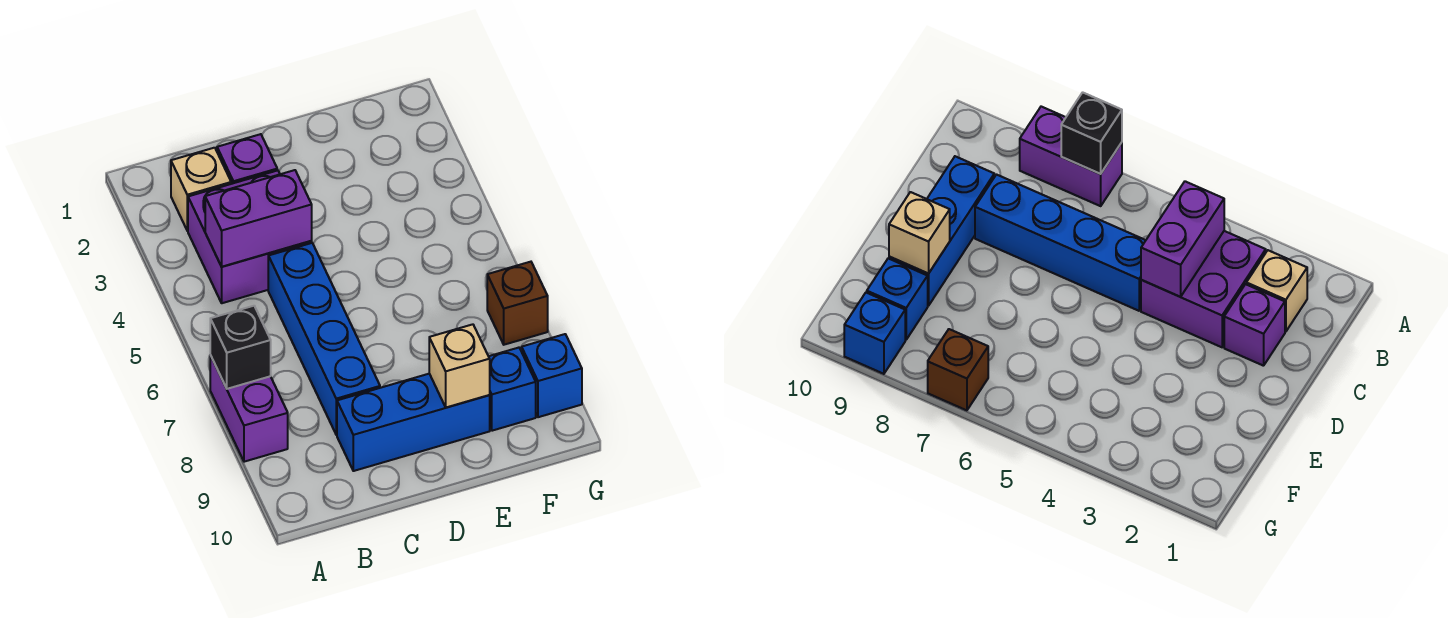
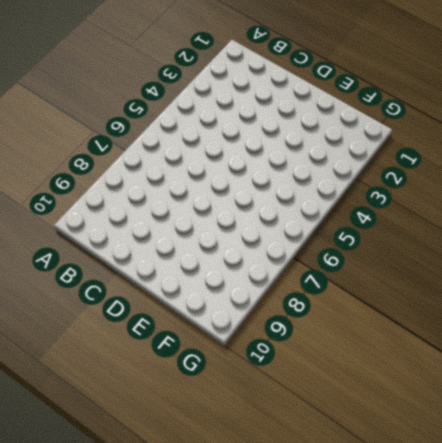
none -> purple brick A7:A8 level 1
none -> tan brick B2 level 1
none -> purple brick B3:C4 level 1

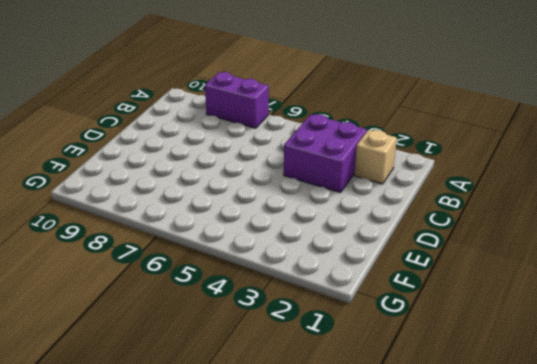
none -> purple brick C2 level 1
none -> blue brick C5:C8 level 1
none -> blue brick C9:E9 level 1

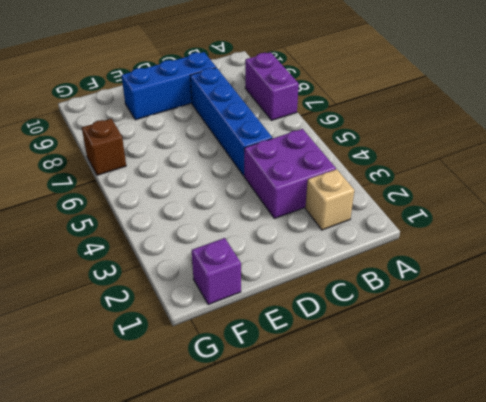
purple brick F1 level 1 -> purple brick C2 level 1
none -> blue brick F9 level 1
none -> blue brick G9 level 1
none -> black brick A7 level 2

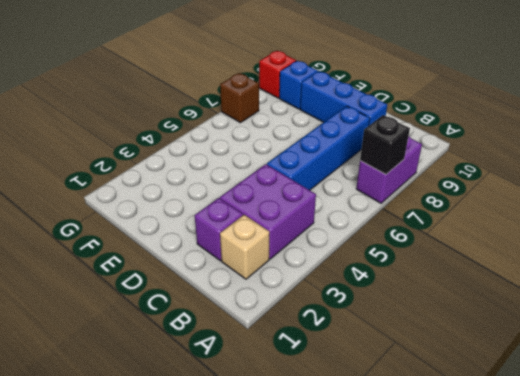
red brick G9 level 1 -> blue brick G9 level 1
none -> purple brick B4:C4 level 2
none -> tan brick E9 level 2

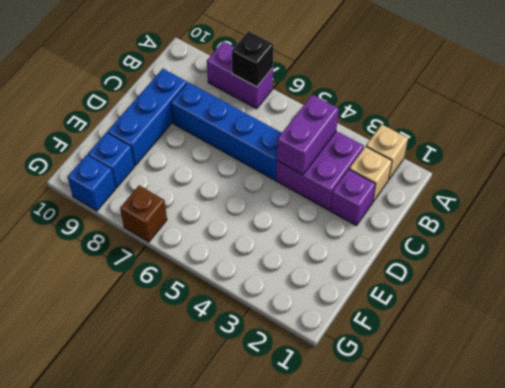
tan brick A2 level 1 -> tan brick E9 level 2

